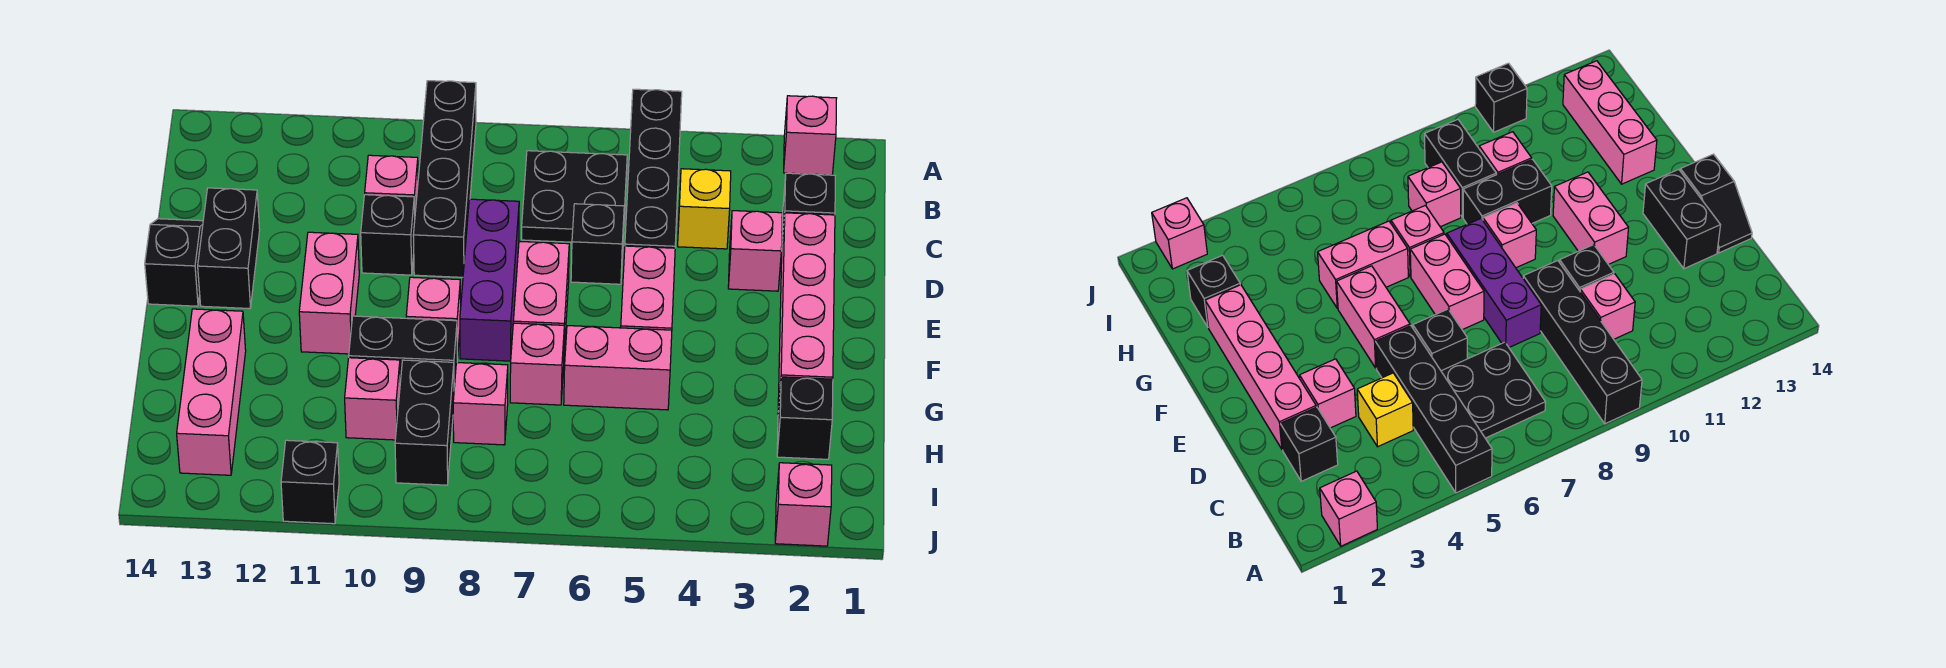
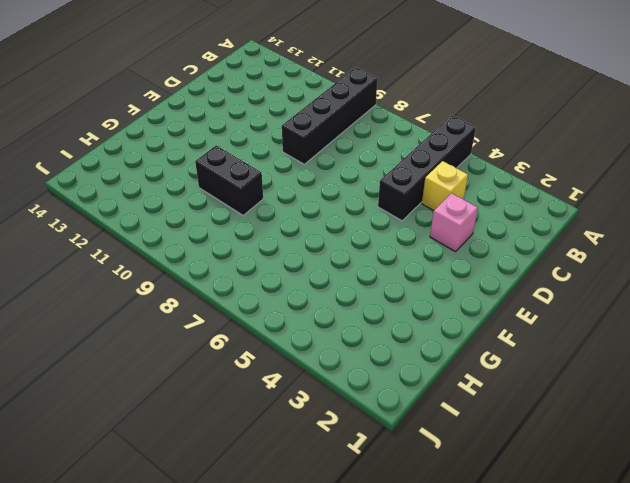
none -> pink brick A2 level 1
none -> black plate B6:C7 level 1
none -> black brick C2 level 1

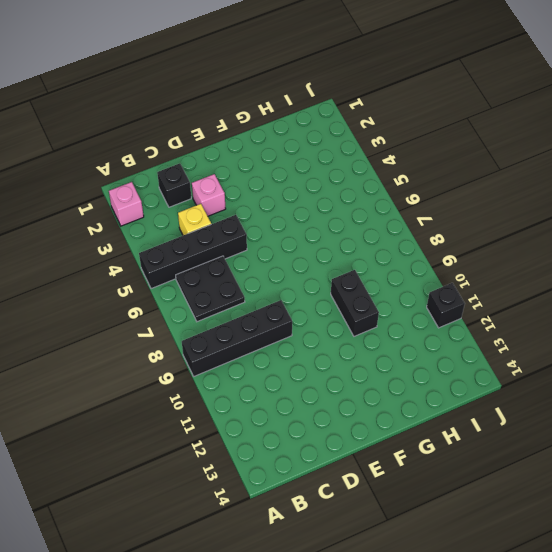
none -> pink brick C10 level 1
none -> pink brick D2:G2 level 1
none -> black brick D6 level 1

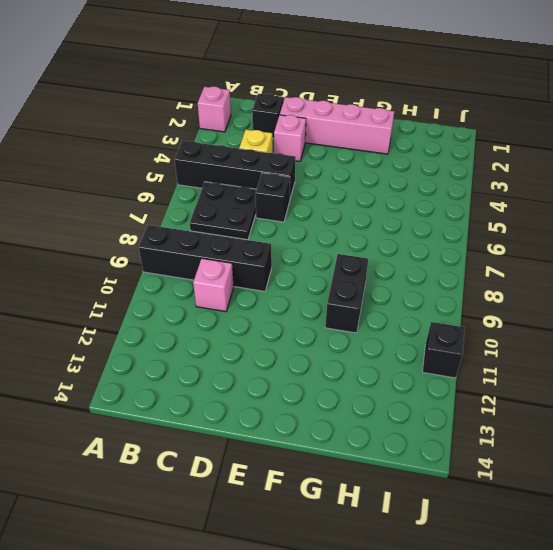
none -> purple brick D8:F8 level 1
none -> black brick D10 level 1
none -> black brick D13:E13 level 1

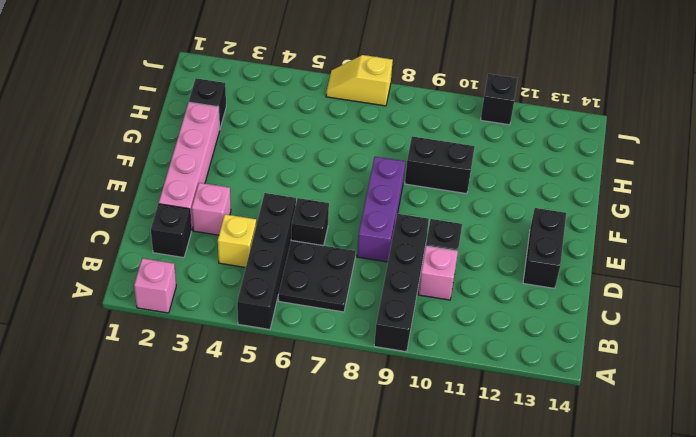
yellow slope J6:J7 level 1 top 7 -> none
none -> black slope D14:E14 level 1 top E
none -> pink brick E5:F5 level 1
none -> pink brick E7:F7 level 1

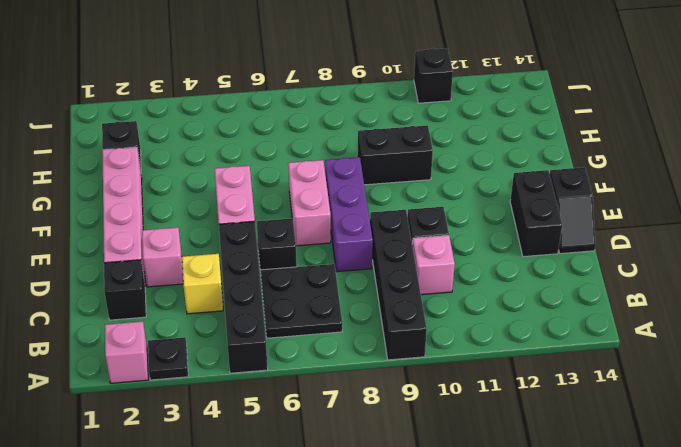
black plate A3 level 1 -> none
none -> pink brick E11:F11 level 1
none -> pink brick F9 level 1
none -> pink brick G5:G6 level 1

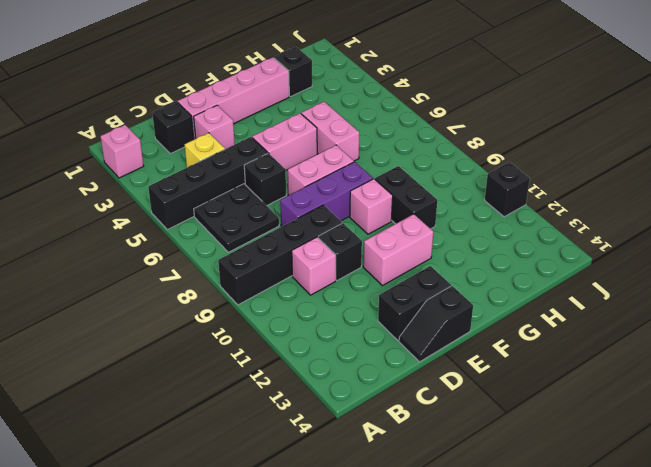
none -> pink brick G7 level 1
none -> pink brick G13:I13 level 1
none -> pink brick H8 level 1

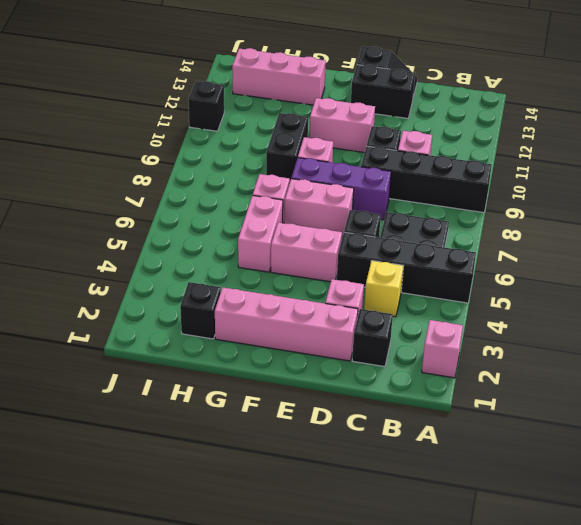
none -> pink brick H8 level 1
none -> black brick H9:I9 level 1
none -> pink brick H10 level 1

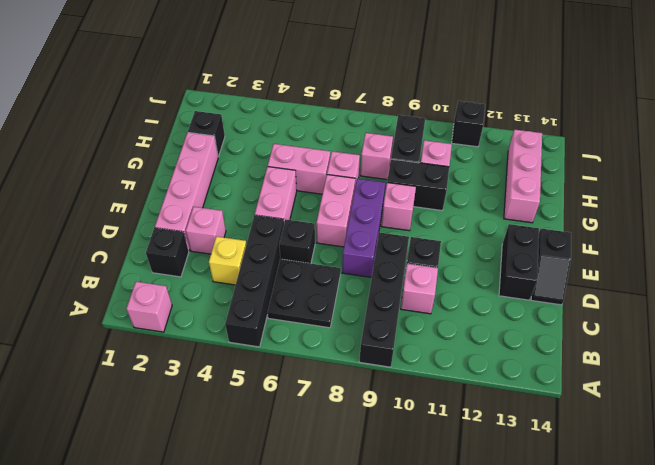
none -> pink brick E11:F11 level 1
none -> pink brick J2 level 1

